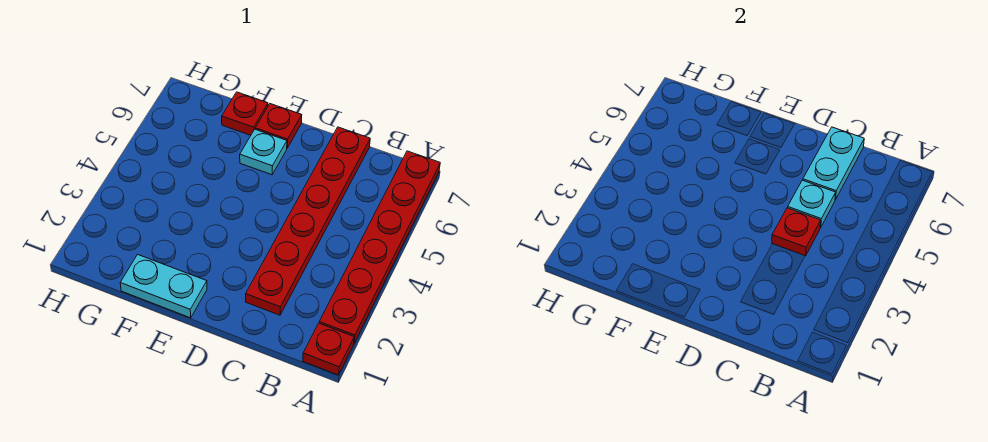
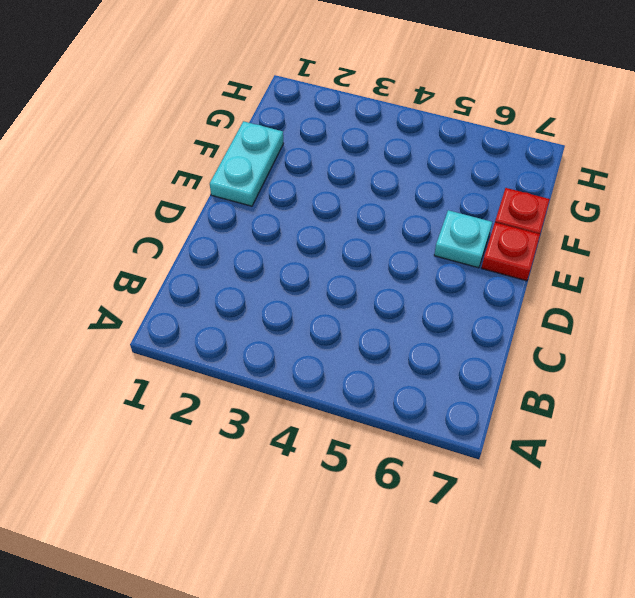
none -> red plate A1 level 1
none -> red plate A2:A7 level 1

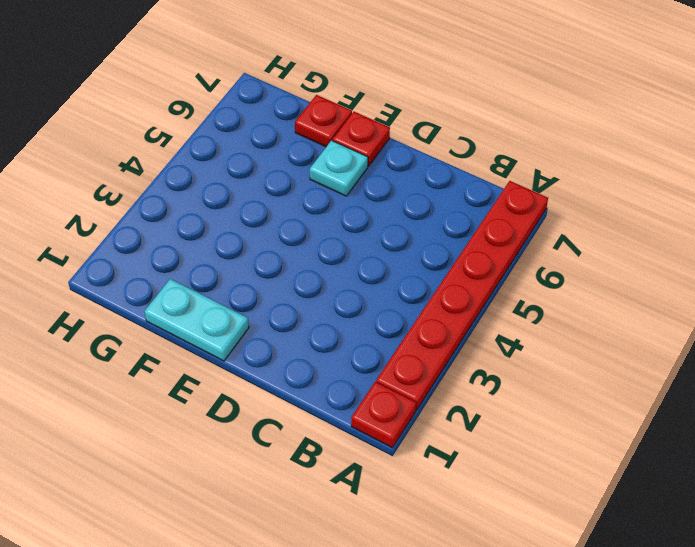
none -> red plate C2:C7 level 1
none -> red plate C4 level 2

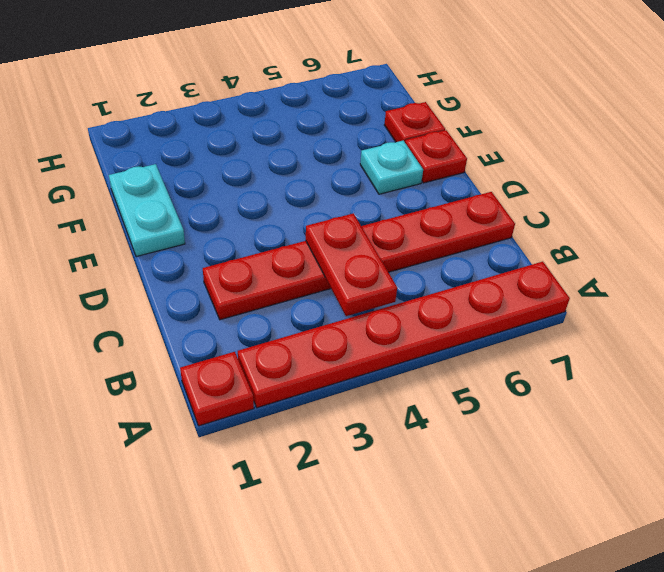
red plate B4:C4 level 2 -> red plate C4 level 2
none -> cyan plate C5 level 2
none -> cyan plate C6:C7 level 2

